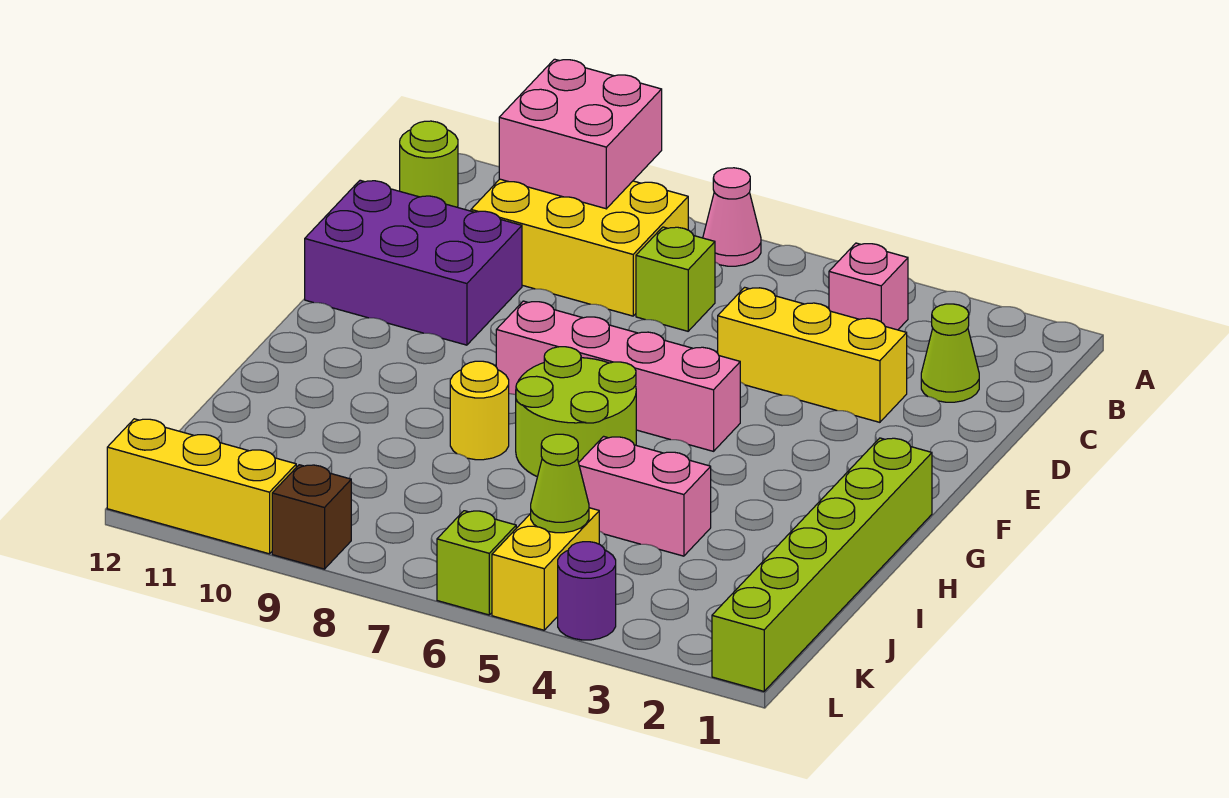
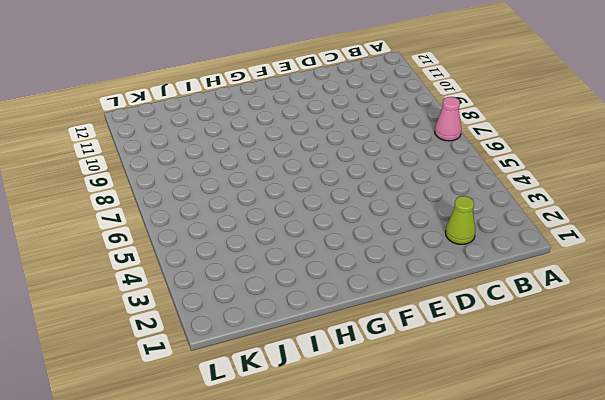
none -> pink brick B4 level 1
none -> yellow brick B8:C10 level 1
none -> lime round brick B12 level 1

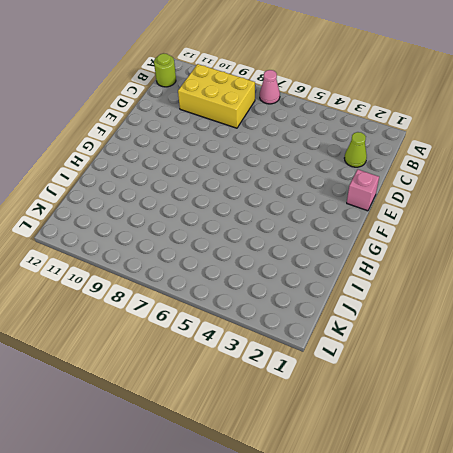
pink brick E1 level 1 -> pink brick B4 level 1
none -> lime brick C7 level 1
none -> yellow brick D3:D5 level 1
none -> purple brick D10:E12 level 1

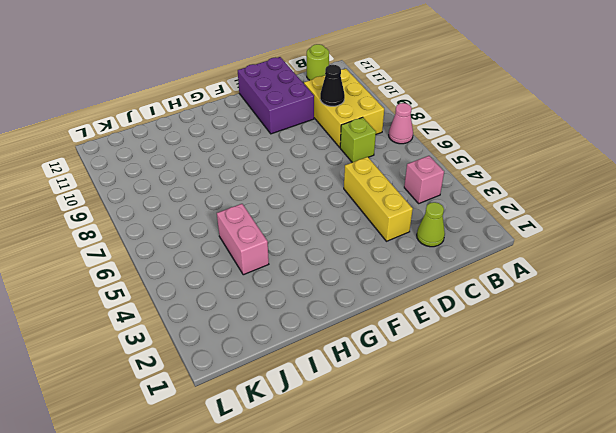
black cone C9 level 2 -> none
none -> pink brick F5:F8 level 1
none -> lime brick G1:L1 level 1
none -> lime round brick G6:H7 level 1

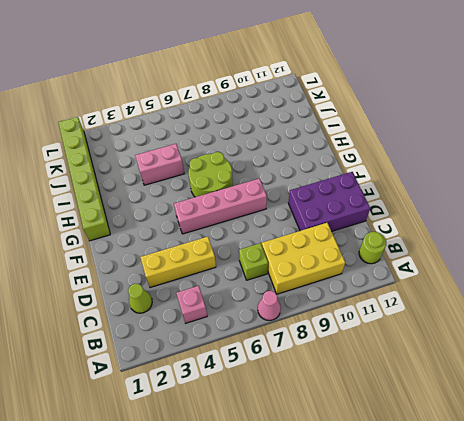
none -> yellow round brick H8 level 1
none -> yellow brick K5:L5 level 1
none -> purple round brick L4 level 1

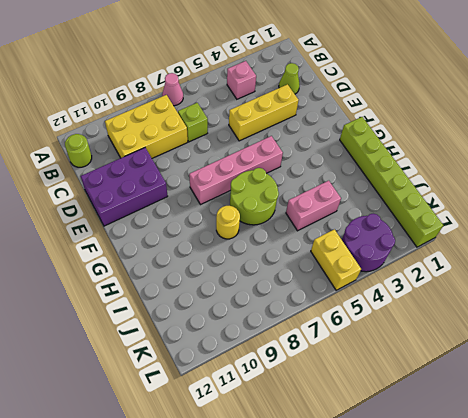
purple round brick K3:L4 level 1 -> purple round brick L4 level 1
none -> lime brick L6 level 1
none -> brown brick L9 level 1
none -> yellow brick L10:L12 level 1

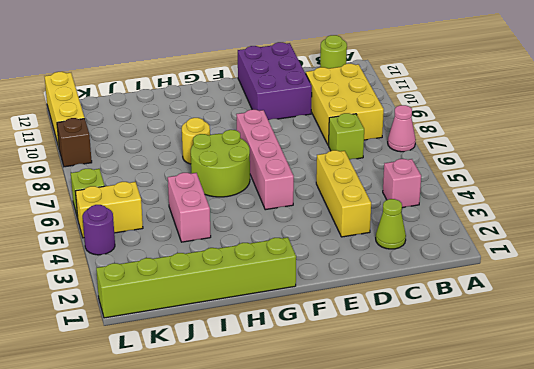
none -> pink brick A9:B10 level 2
none -> lime cone K5 level 2

